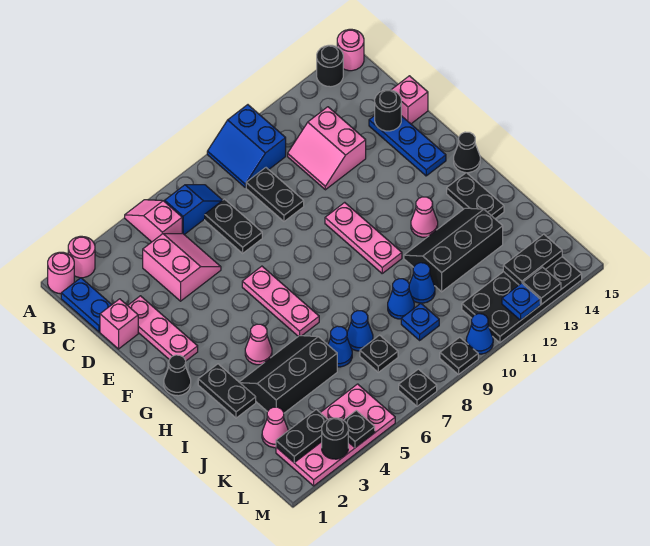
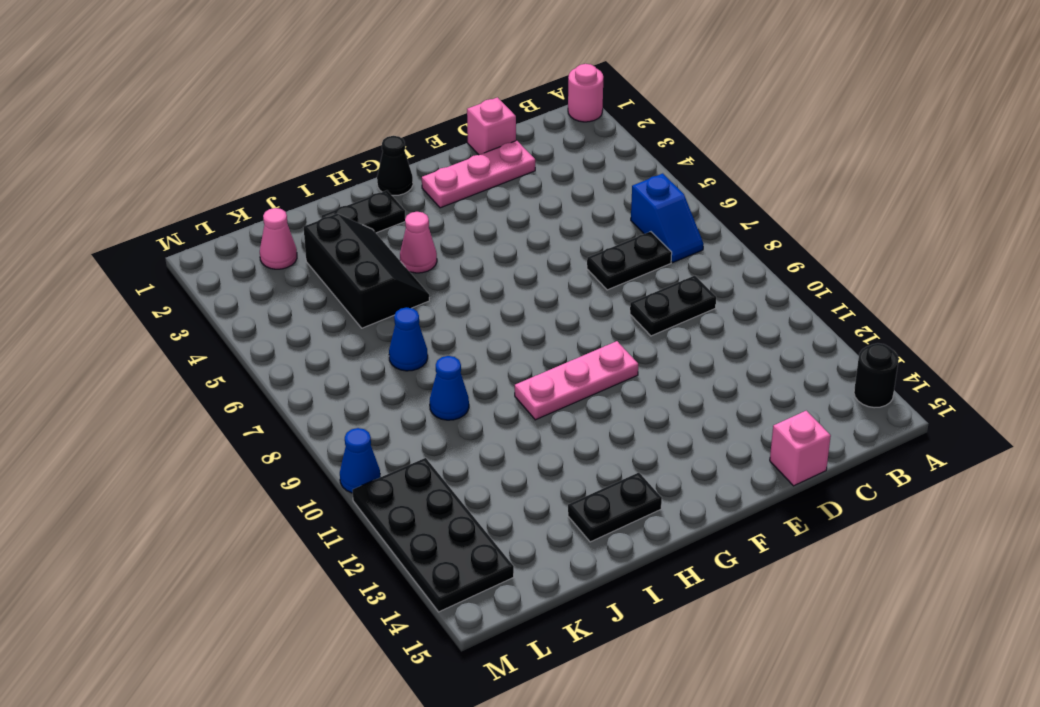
none -> pink round brick A2 level 1
none -> pink slope A5:B5 level 1 top B
none -> blue slope A9:B10 level 1 top 10
none -> pink round brick A15 level 1

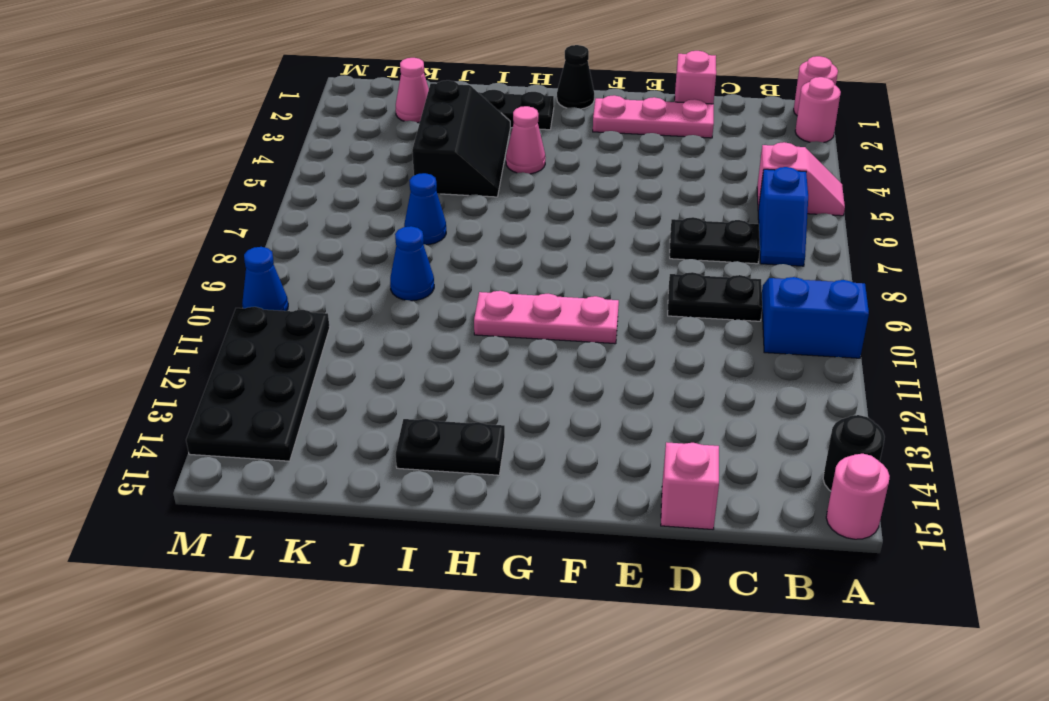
none -> blue plate B1:C1 level 1
none -> pink slope C4:D5 level 1 top 4
none -> pink slope C11:D12 level 1 top 12
none -> blue plate D14:F14 level 1

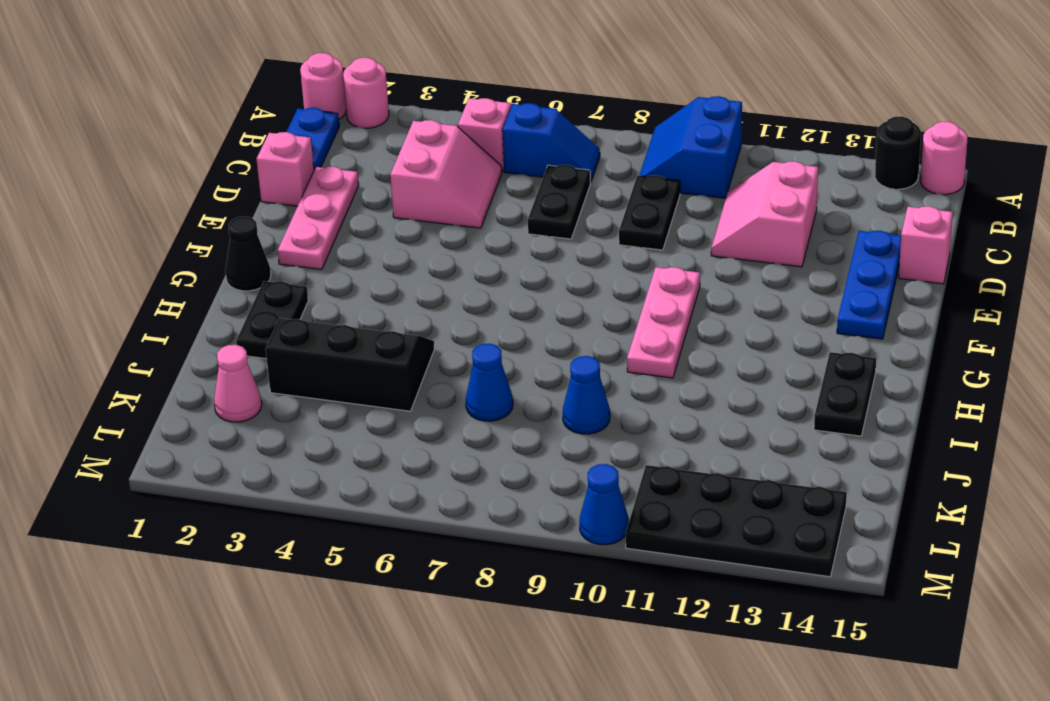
none -> pink plate F6:H6 level 1
none -> black cone G15 level 1
none -> pink cone H4 level 1
none -> pink cone H12 level 1

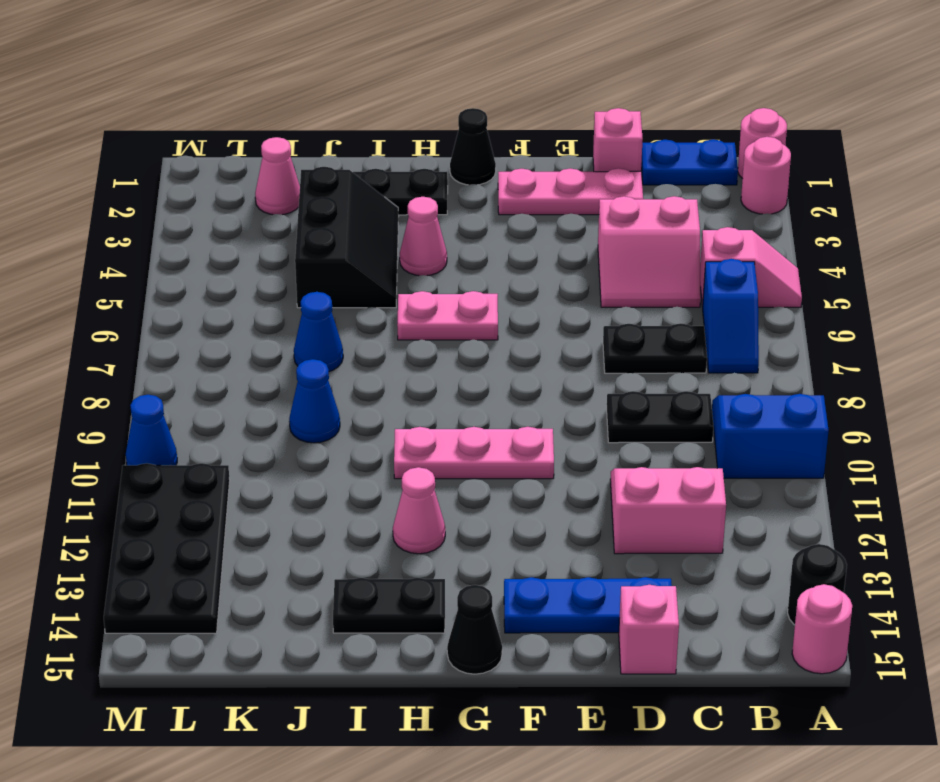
pink plate G6:H6 level 1 -> pink plate F6:H6 level 1
none -> black slope I11:J13 level 1 top J
none -> blue cone J6 level 1
none -> blue cone J10 level 1
none -> black plate K7 level 1

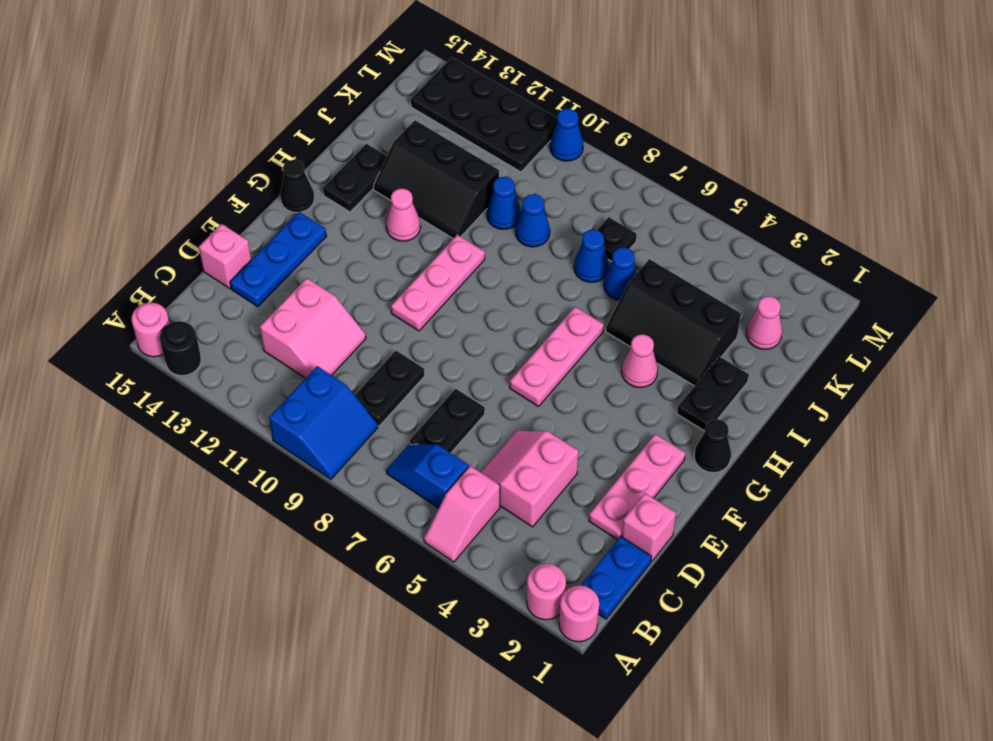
none -> blue plate K9 level 1
none -> pink plate L2:M5 level 1
none -> black plate M7 level 1
none -> black plate M9 level 1

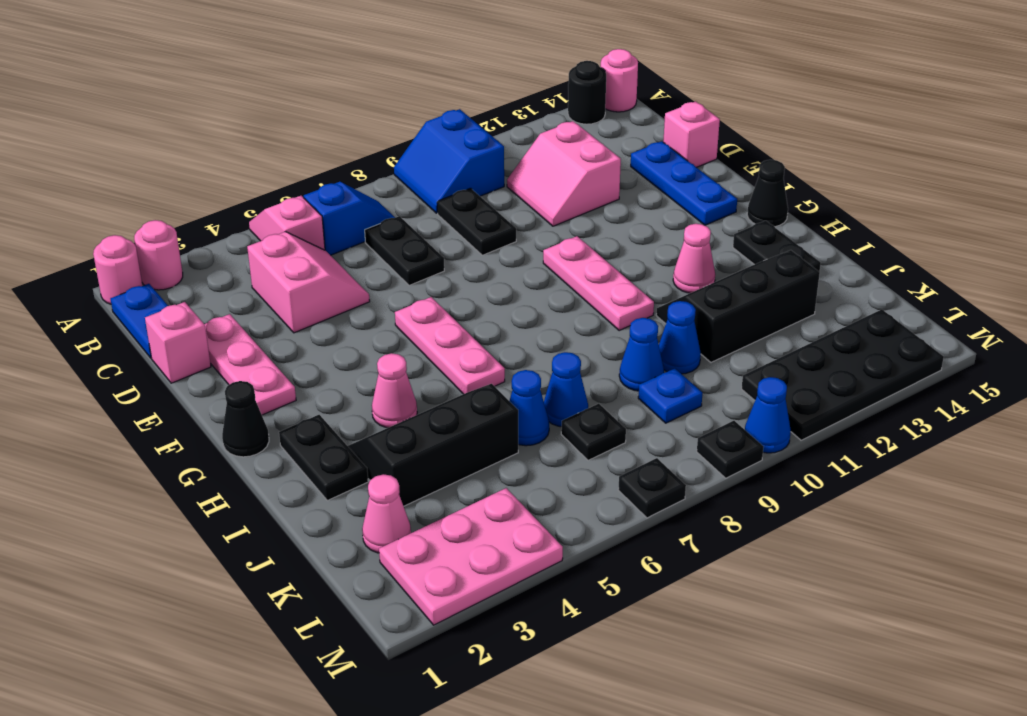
pink plate L2:M4 level 1 -> pink plate L2:M5 level 1
none -> black round brick D14 level 2
none -> black plate L2:L3 level 2
none -> black plate L13:L14 level 2
none -> black round brick M3 level 2

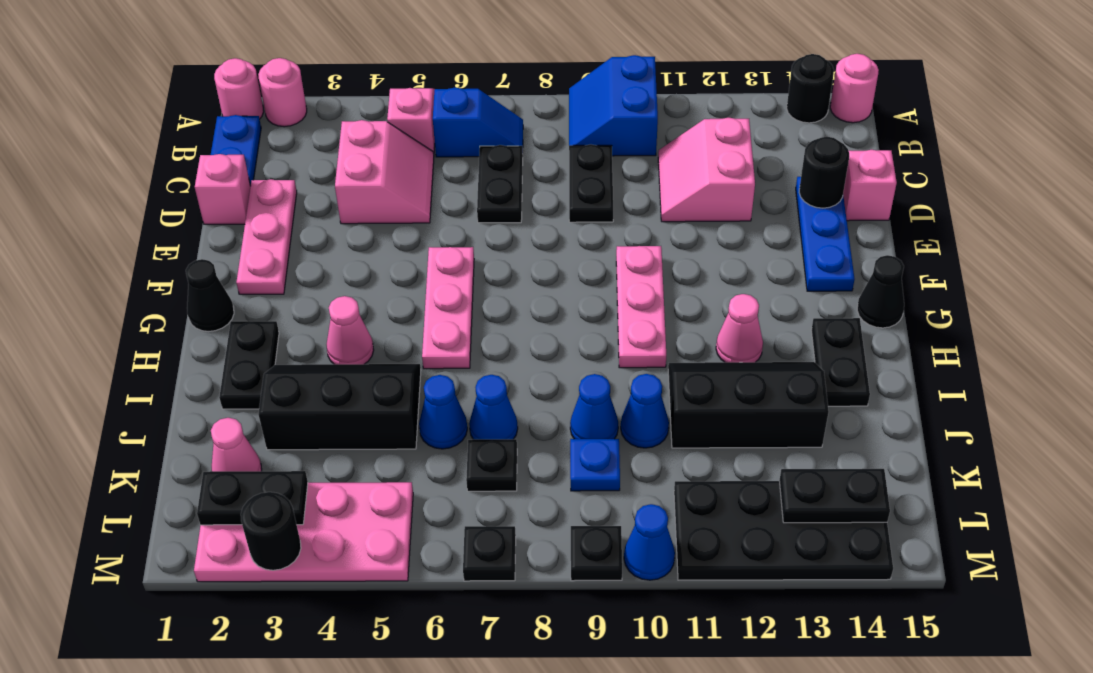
none -> black plate M4 level 2
none -> blue plate M12 level 2
none -> black plate M13 level 2

